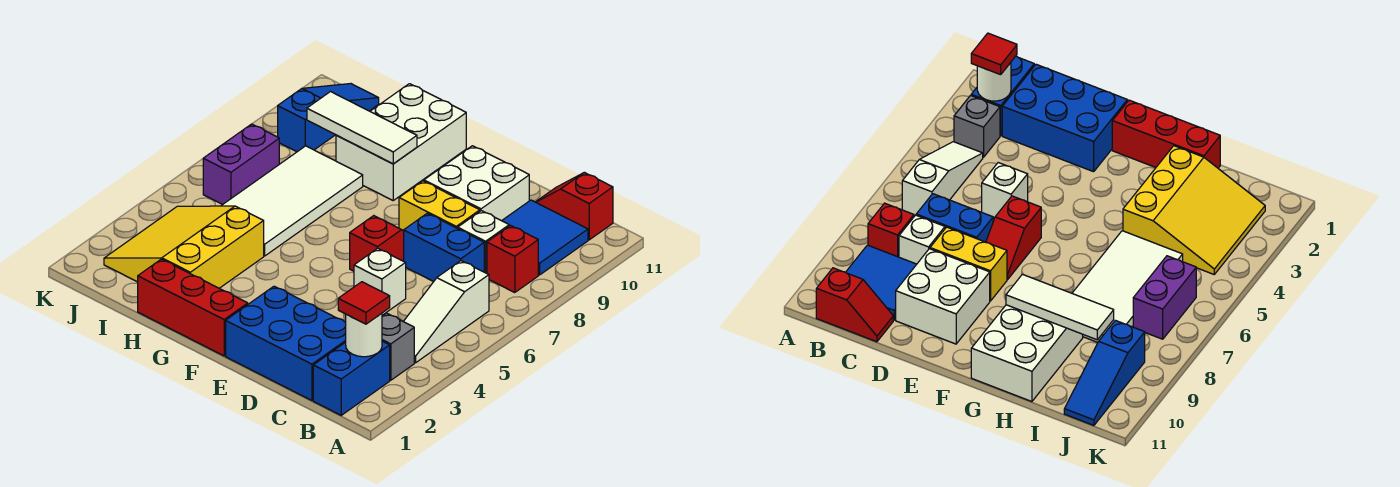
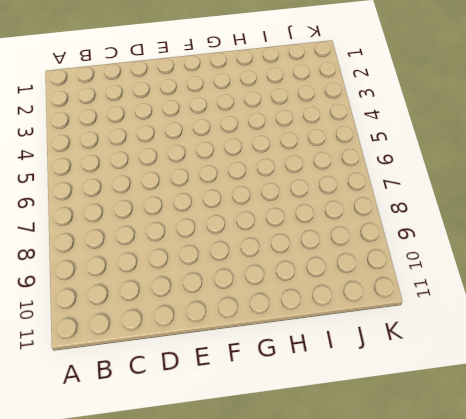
none -> blue brick B1:B2 level 1
none -> grey brick B3 level 1
none -> white slope B4:B6 level 1 top 6

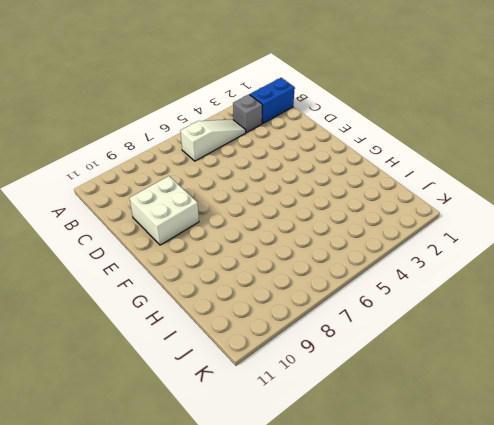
none -> red brick B8 level 1
none -> blue tile B9:C10 level 1
none -> red slope B11:C11 level 1 top B

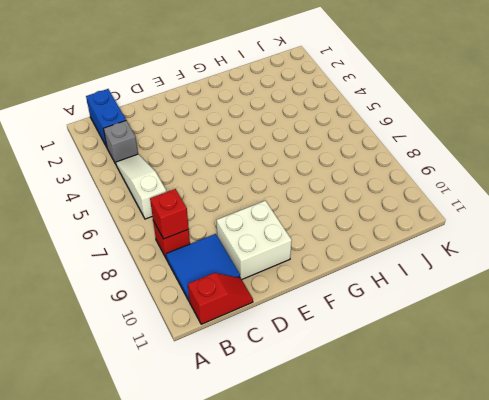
red brick B8 level 2 -> none
none -> blue brick C1:E2 level 1
none -> blue brick C7:D7 level 1
none -> white brick C8 level 1

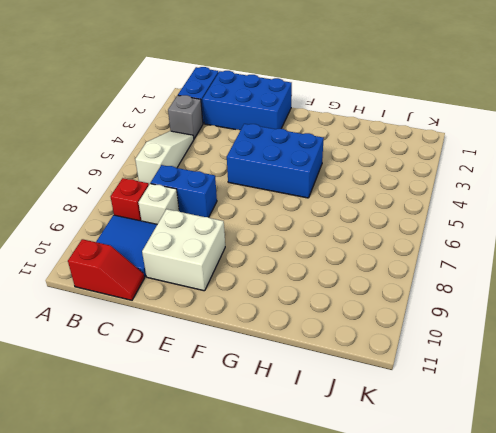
blue brick E4:G5 level 1 -> none
none -> white brick D5 level 1
none -> yellow brick D8:E8 level 1
none -> red slope E6:E7 level 1 top 6

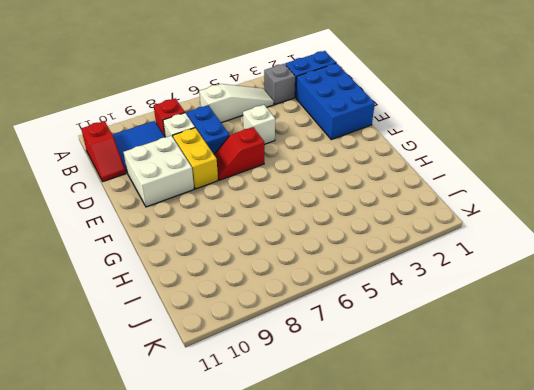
none -> red brick F1:H1 level 1
none -> white brick G9:H11 level 1
none -> yellow slope H2:J4 level 1 top H

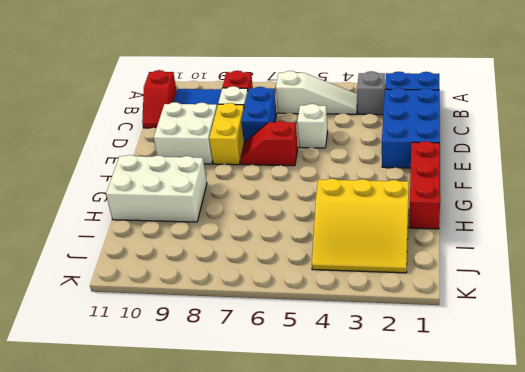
none -> white tile H5:I8 level 1
none -> purple brick J6:J7 level 1
none -> blue slope J9:J11 level 1 top 9

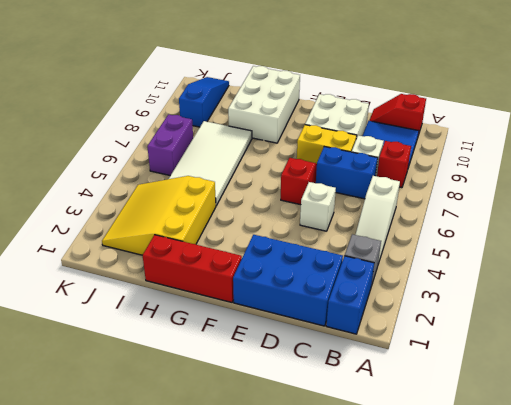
none -> white round brick B2 level 2
none -> white tile G9:I9 level 2
none -> red tile B2 level 3

